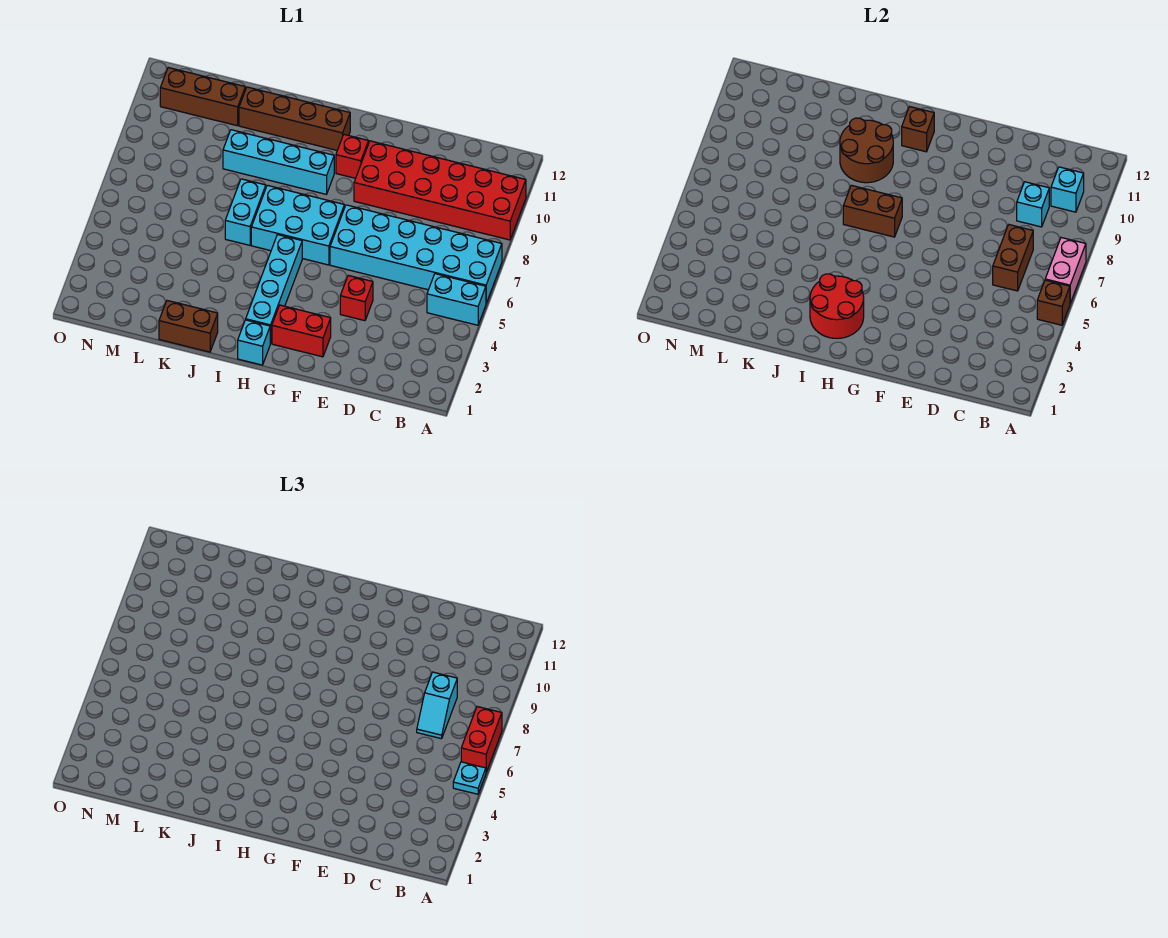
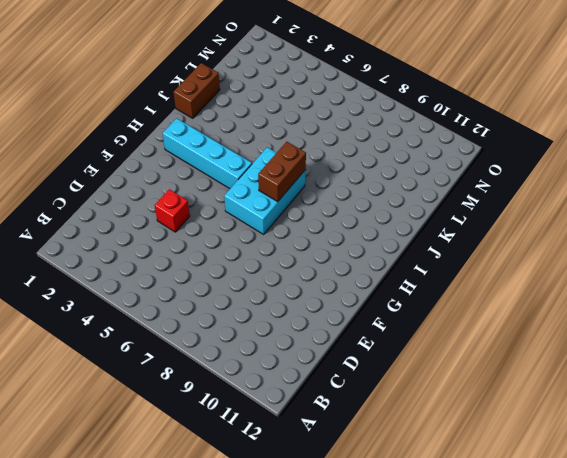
none -> cyan brick A5:B5 level 1
none -> cyan brick A6:F7 level 1
none -> red brick A9:F10 level 1

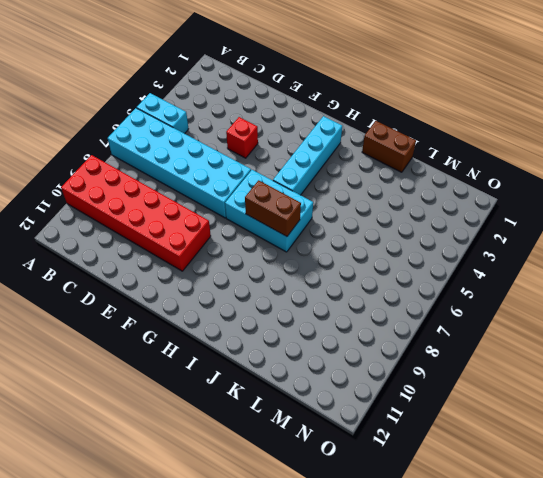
none -> red brick F2:G2 level 1
none -> red brick G10 level 1
none -> cyan brick H1 level 1

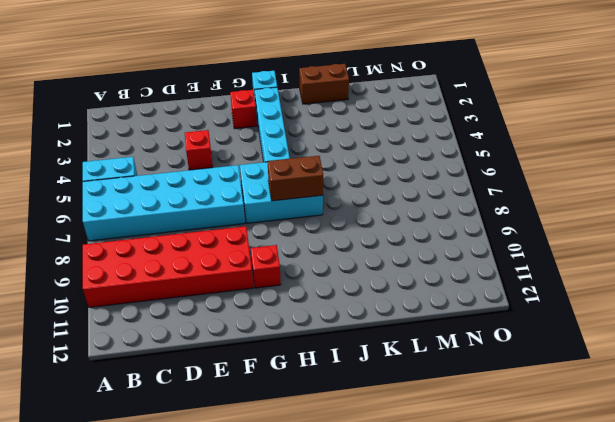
red brick G2 level 1 -> red brick F2:G2 level 1
none -> cyan brick H9:K9 level 1
none -> brown brick H11:K11 level 1
none -> cyan brick J6:J7 level 1

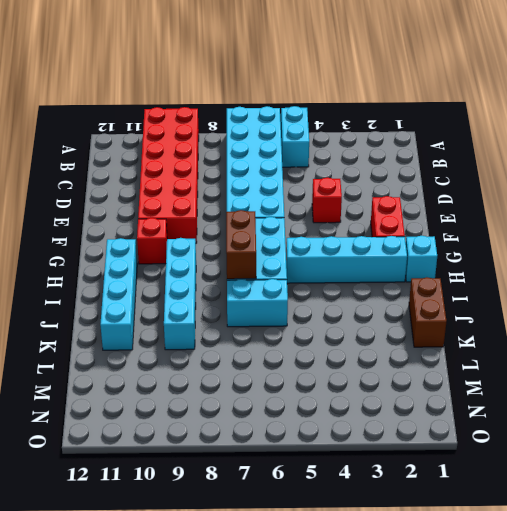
cyan brick H11:K11 level 1 -> brown brick H11:K11 level 1
none -> brown brick L11:N11 level 1
none -> brown brick A5 level 2
none -> pink brick A6:A7 level 2

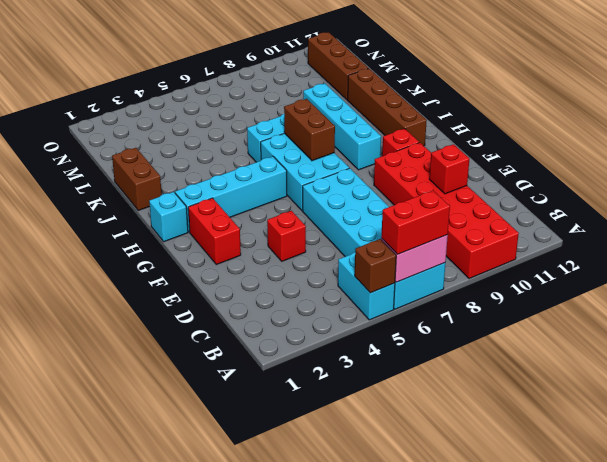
red brick D10 level 2 -> none
none -> cyan brick B10 level 2
none -> brown brick C6:C7 level 2
none -> cyan brick C9 level 2

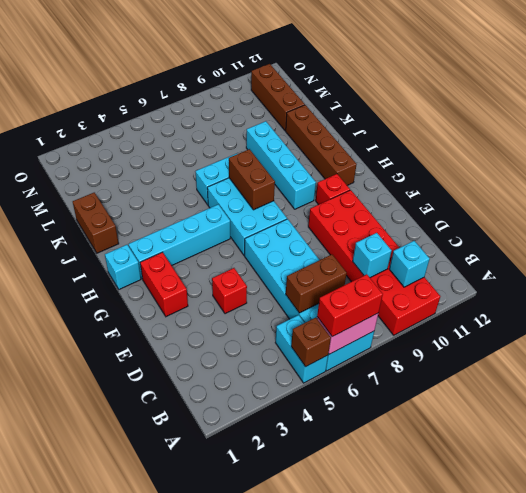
none -> red round brick H2:I3 level 2
none -> brown brick H11 level 2
none -> brown round brick I9:J10 level 2

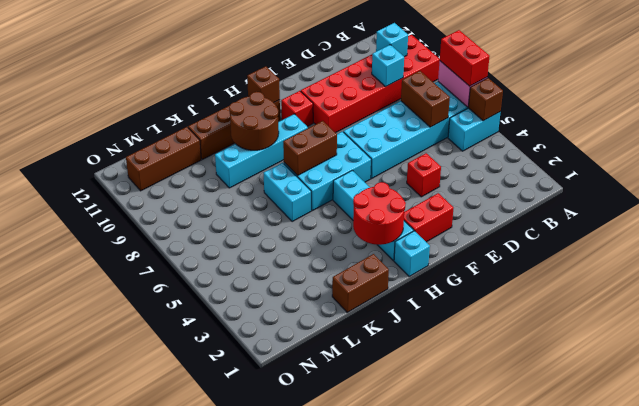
none -> cyan plate A5 level 3
none -> cyan slope C7:C8 level 3 top 8

